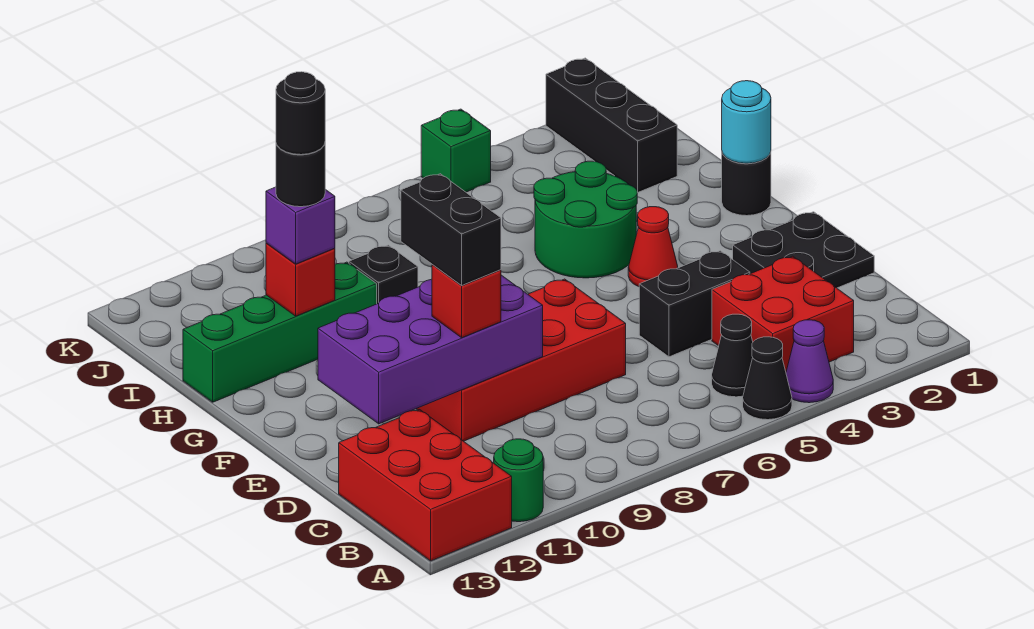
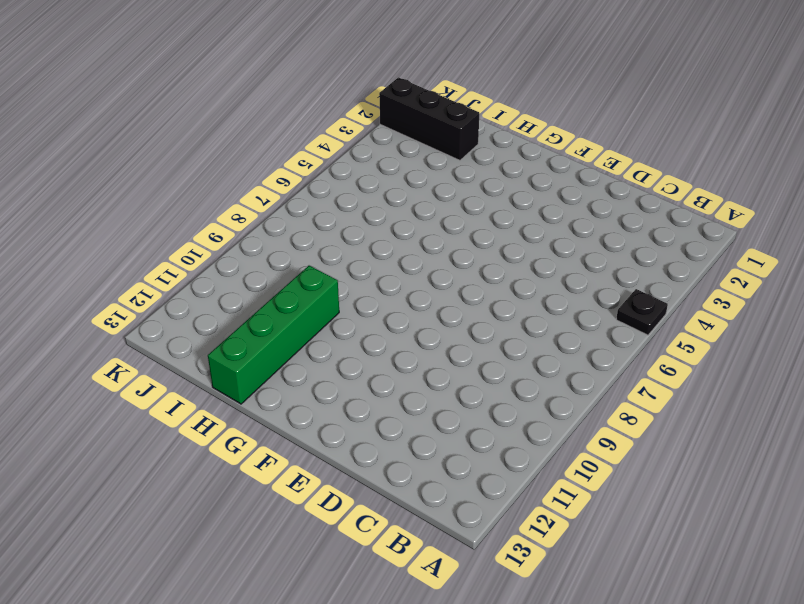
black plate A5 level 1 -> black cone A5 level 1
none -> purple cone A4 level 1
none -> green round brick A11 level 1
none -> red brick A12:C13 level 1

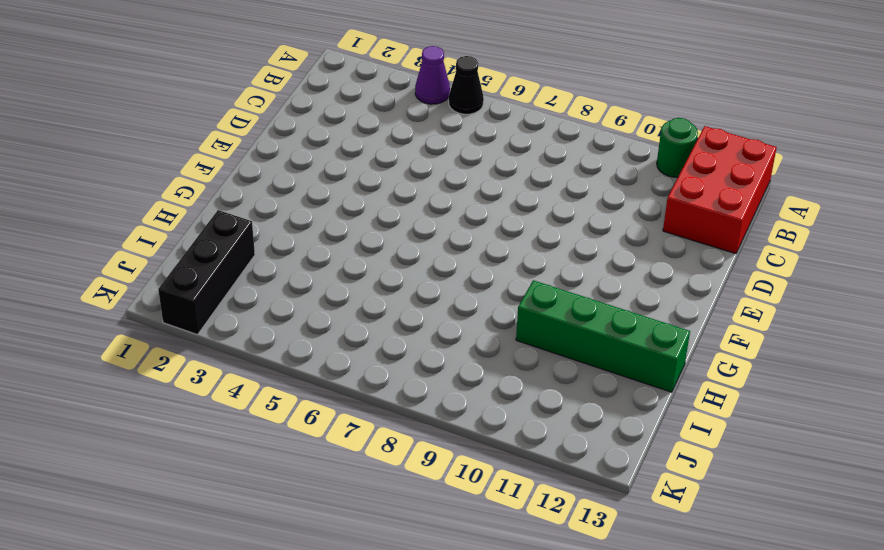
none -> red brick B3:C4 level 1
none -> black cone B5 level 1
none -> black plate D1:E2 level 1

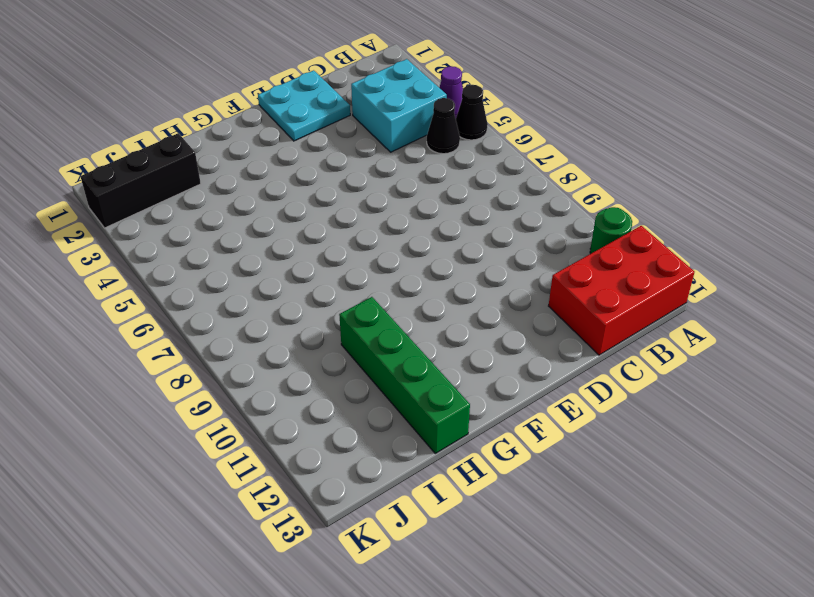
cyan brick B3:C4 level 1 -> red brick B3:C4 level 1
cyan plate D1:E2 level 1 -> black plate D1:E2 level 1
none -> black brick D4:D5 level 1
none -> red brick D7:E10 level 1
none -> red cone F4 level 1

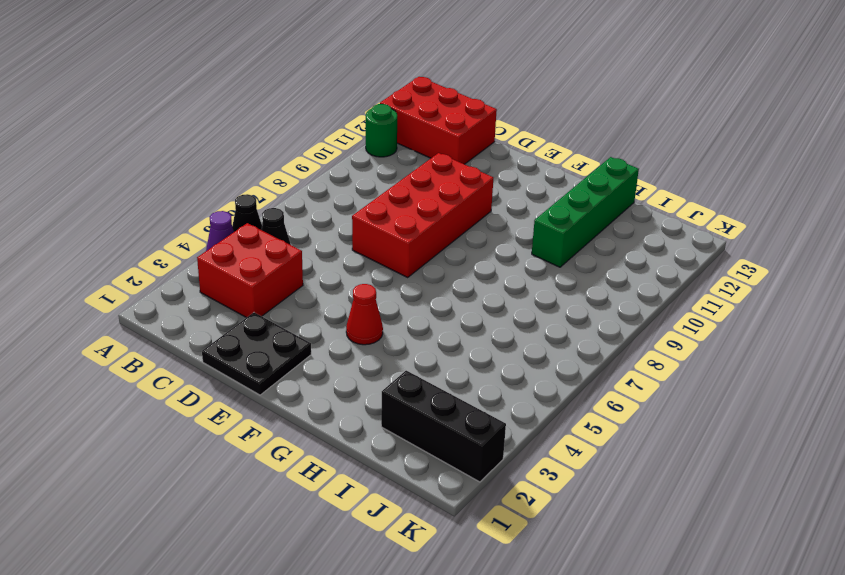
none -> black brick D4:D5 level 1
none -> black round brick G1 level 1
none -> green round brick G4:H5 level 1

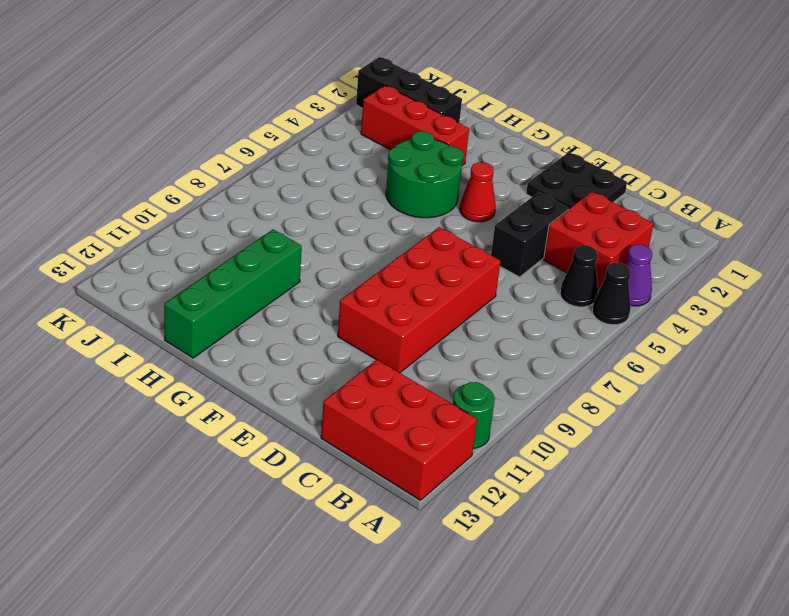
red brick H3:J3 level 1 -> none
none -> black round brick G1 level 1
none -> black brick H9 level 1
none -> green brick K5 level 1

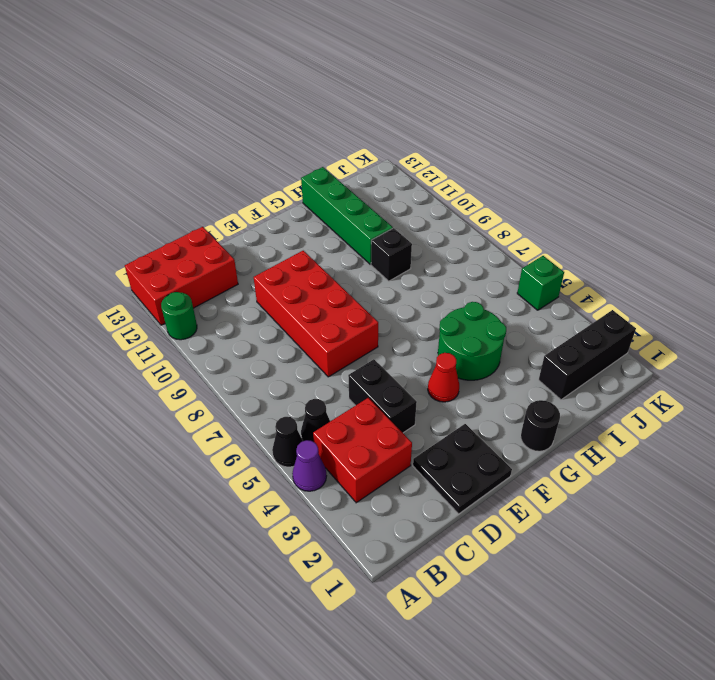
none -> purple brick D9:E12 level 2
none -> cyan round brick G1 level 2
none -> red brick H11 level 2

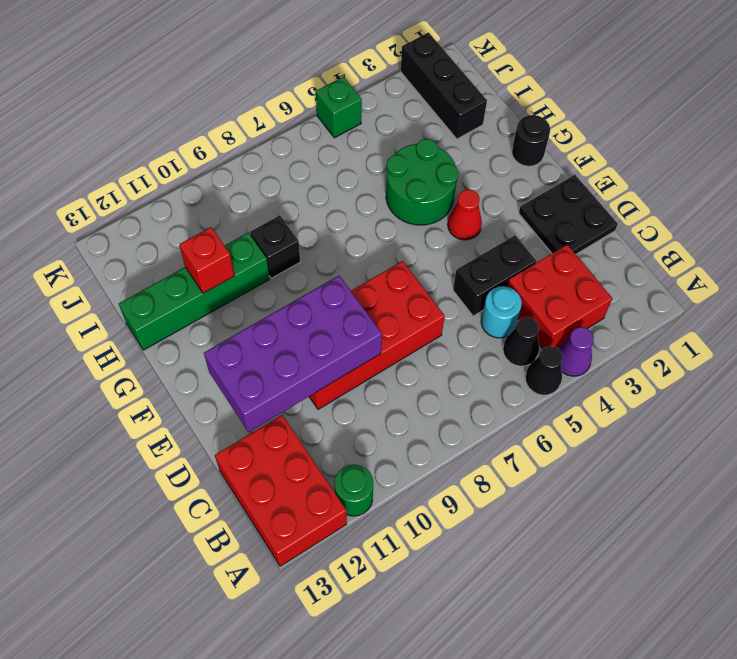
cyan round brick C5 level 1 -> cyan round brick G1 level 2
none -> red brick D10 level 3
none -> purple brick H11 level 3
none -> black brick D10:E10 level 4

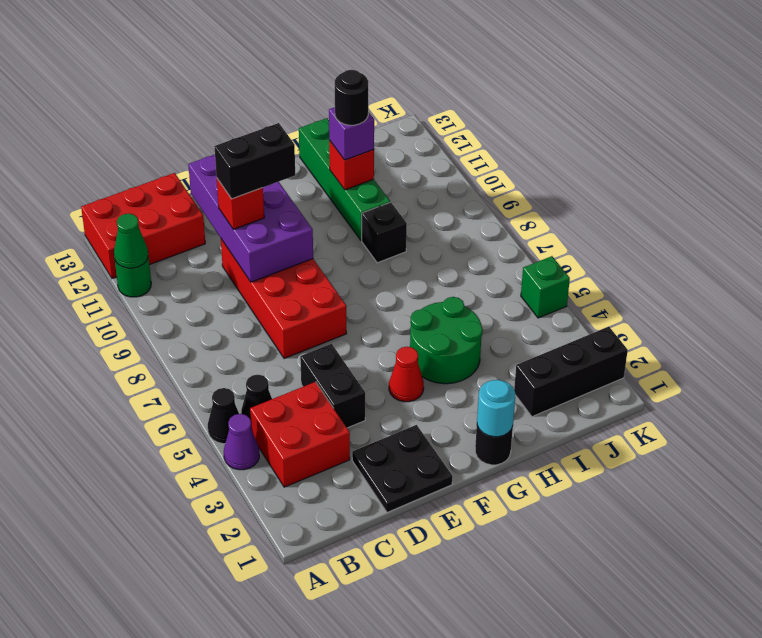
green cone A11 level 2 -> none
none -> black round brick H11 level 5

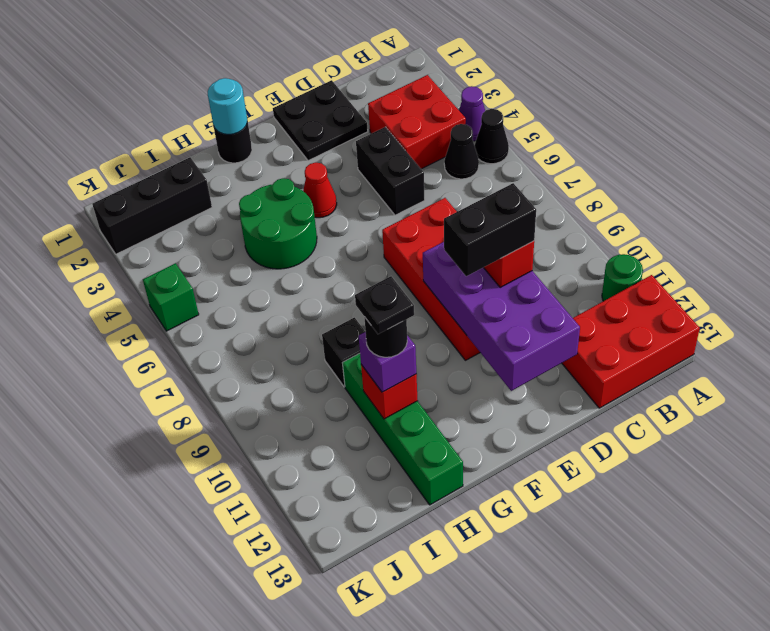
black plate H11 level 5 -> black round brick H11 level 5

